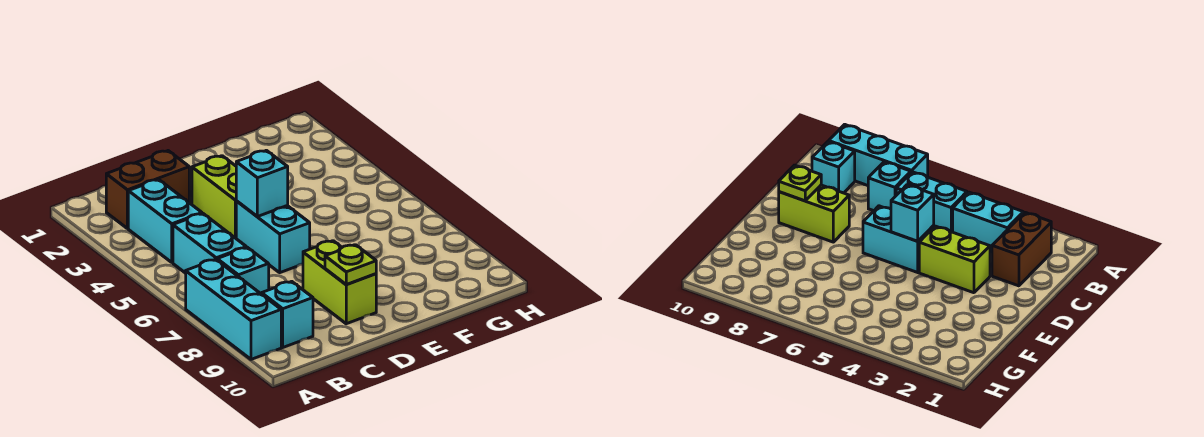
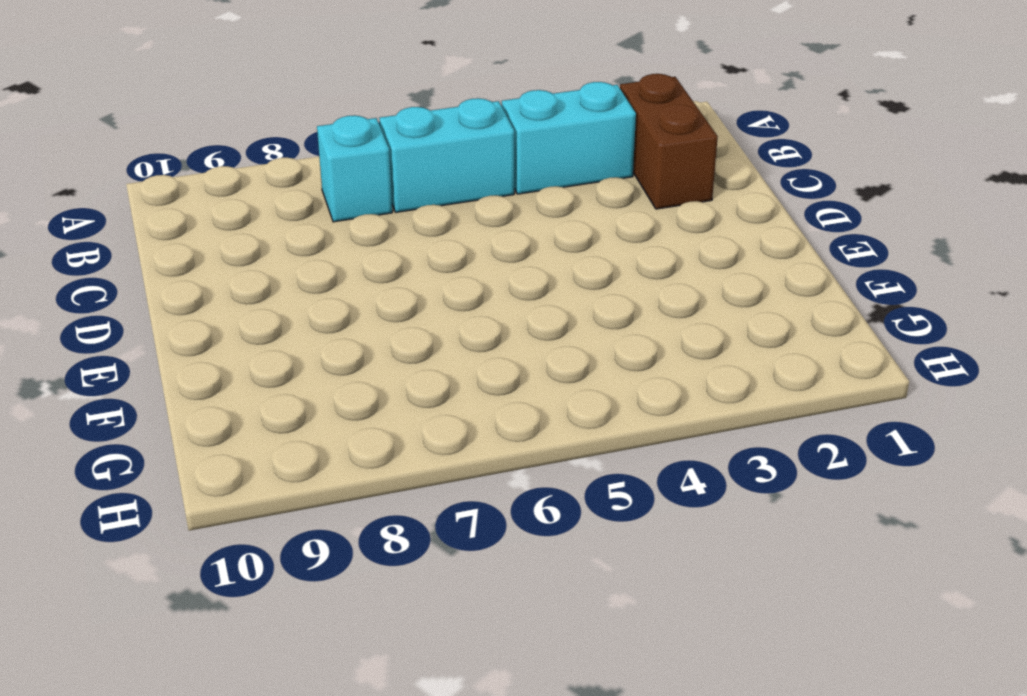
none -> cyan brick A7:A9 level 1
none -> cyan brick B9 level 1

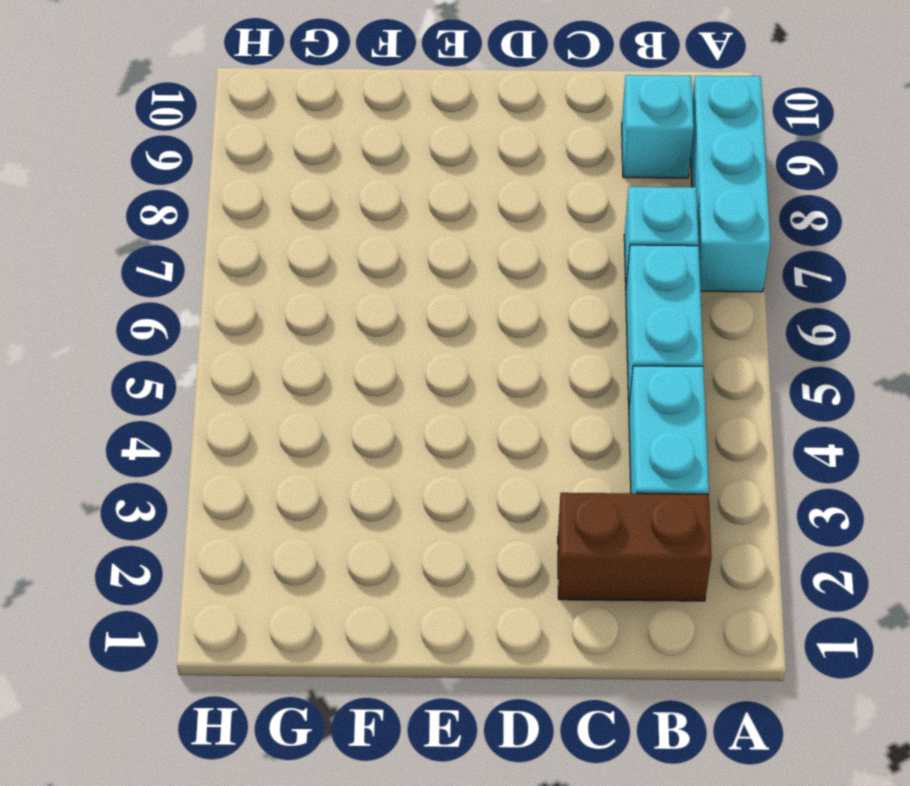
none -> lime brick D3:D4 level 1
none -> cyan brick D5:D6 level 1

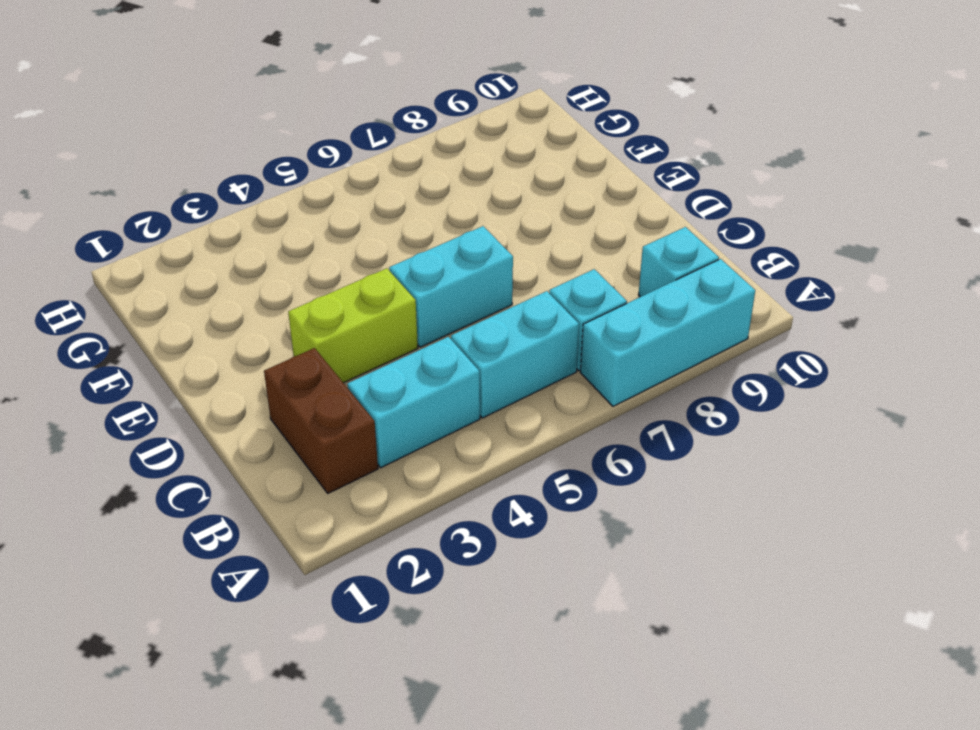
none -> lime brick D8:D9 level 1
none -> cyan brick D5 level 2

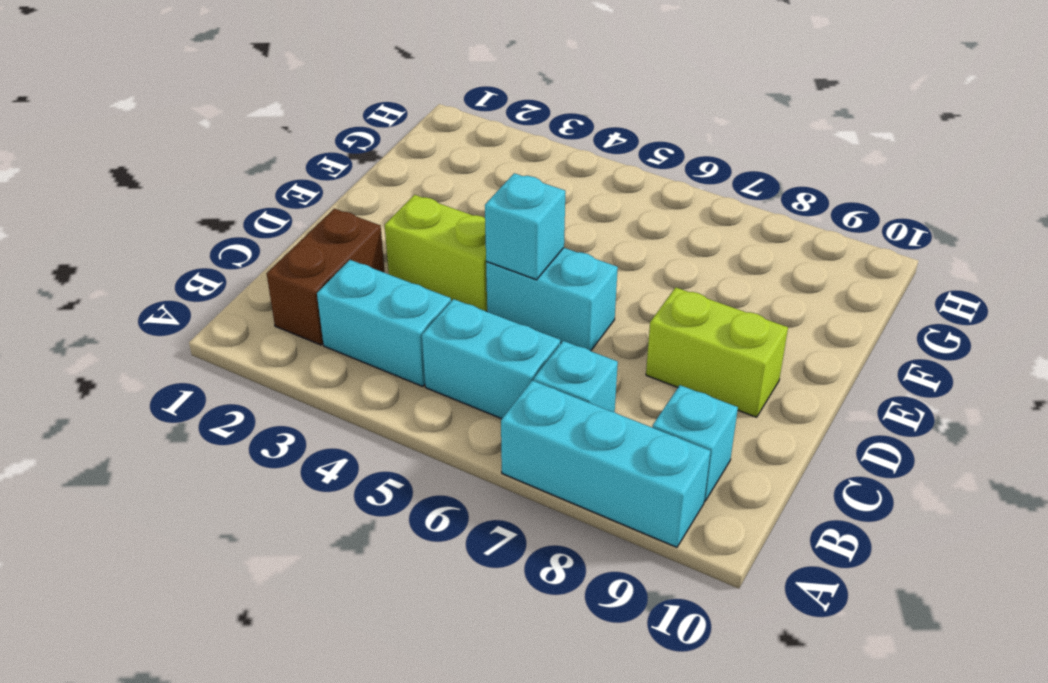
none -> lime plate D9 level 2

